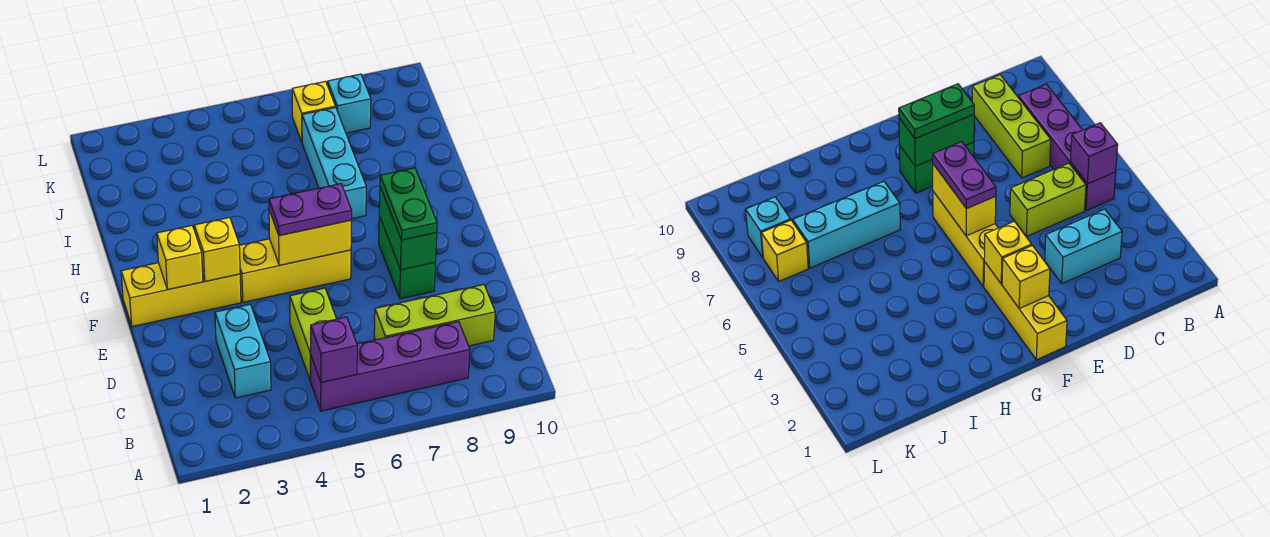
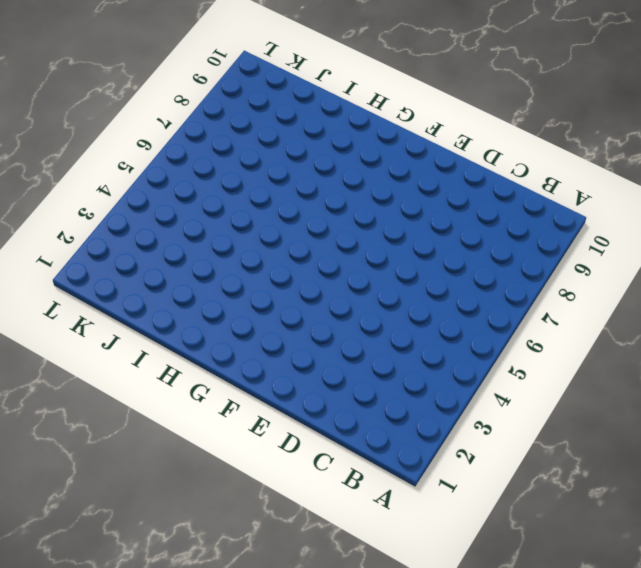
none -> purple brick B5:B8 level 1
none -> cyan brick C3:D3 level 1
none -> lime brick C5:D5 level 1

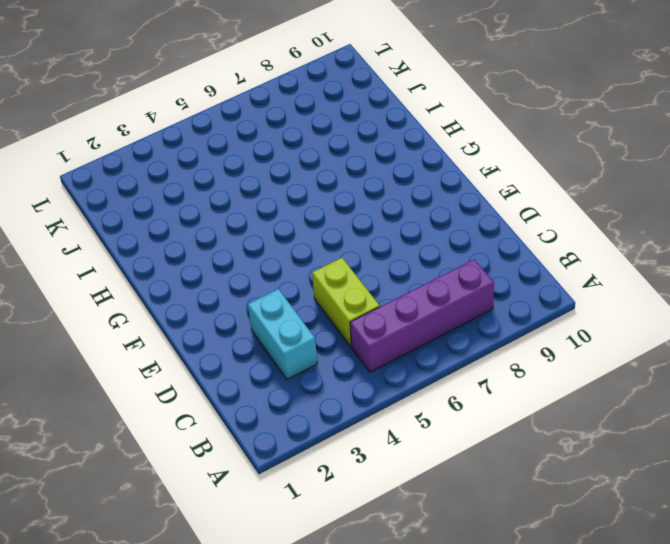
none -> lime brick C7:C9 level 1
none -> green brick E8:F8 level 1
none -> yellow brick F1:F3 level 1

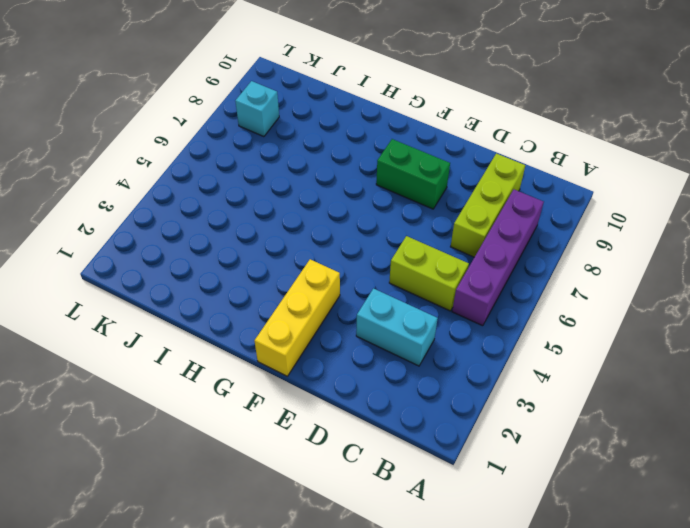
none -> yellow brick F4:F6 level 1
none -> cyan brick H7:J7 level 1
none -> yellow brick K7 level 1

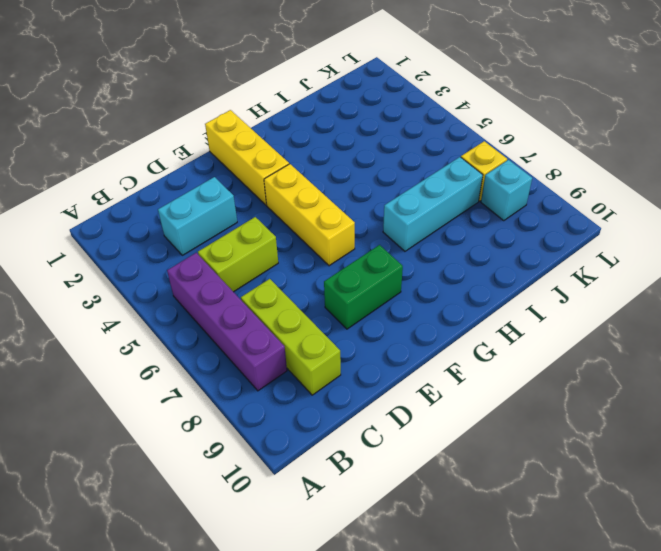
none -> purple brick B5 level 2
none -> green brick E8:F8 level 2
none -> yellow brick F2 level 2

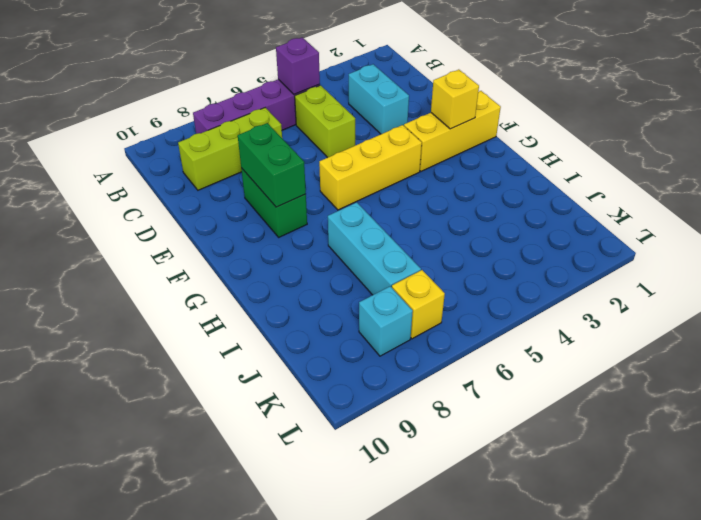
none -> yellow brick F3 level 2
none -> yellow brick F5:F6 level 2
none -> green plate E8:F8 level 3

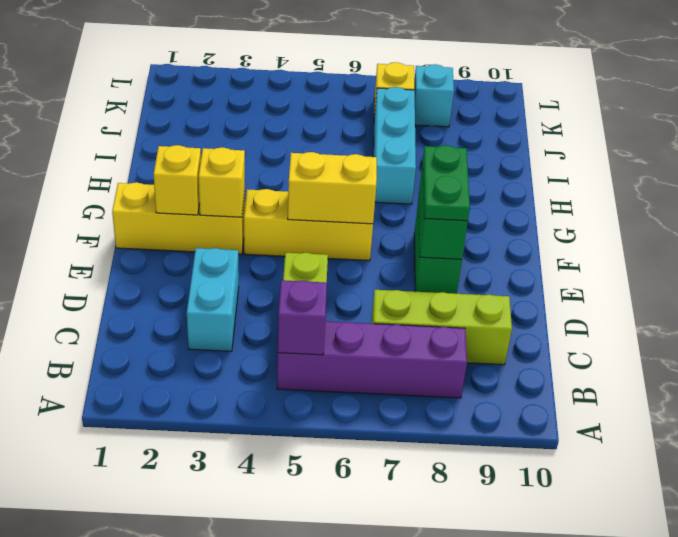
none -> purple plate F5:F6 level 3

